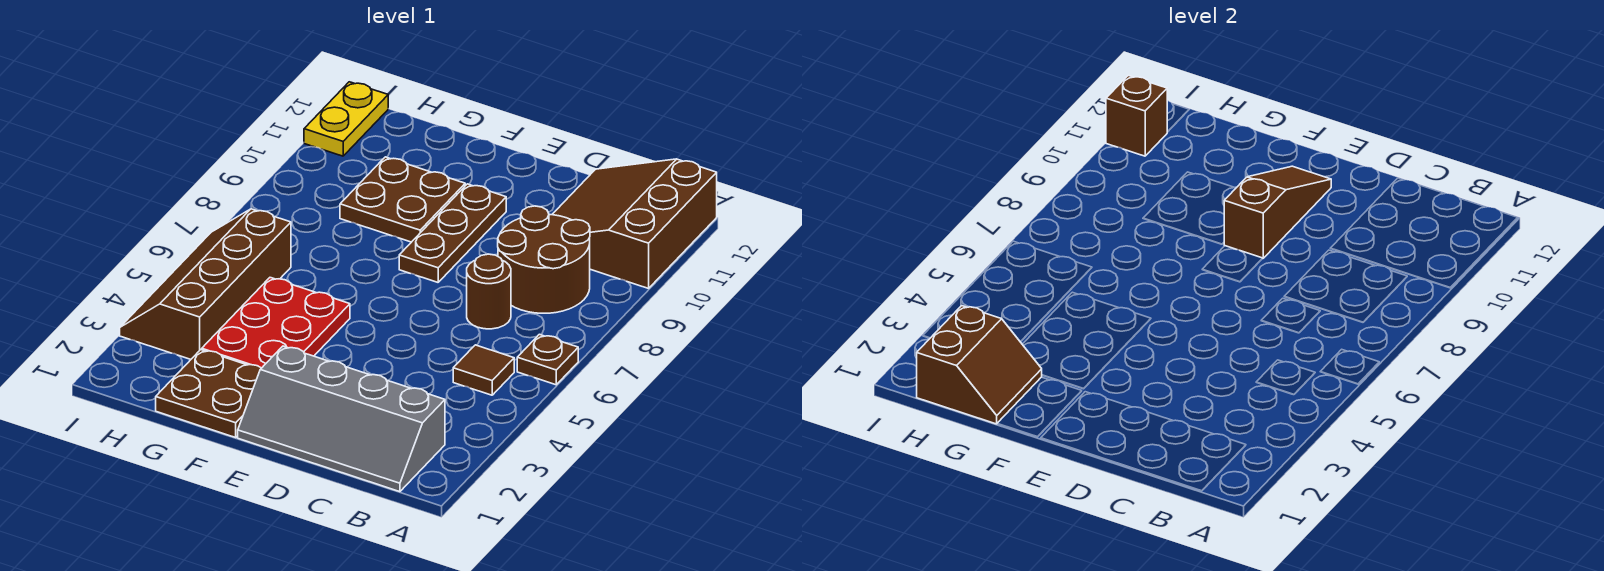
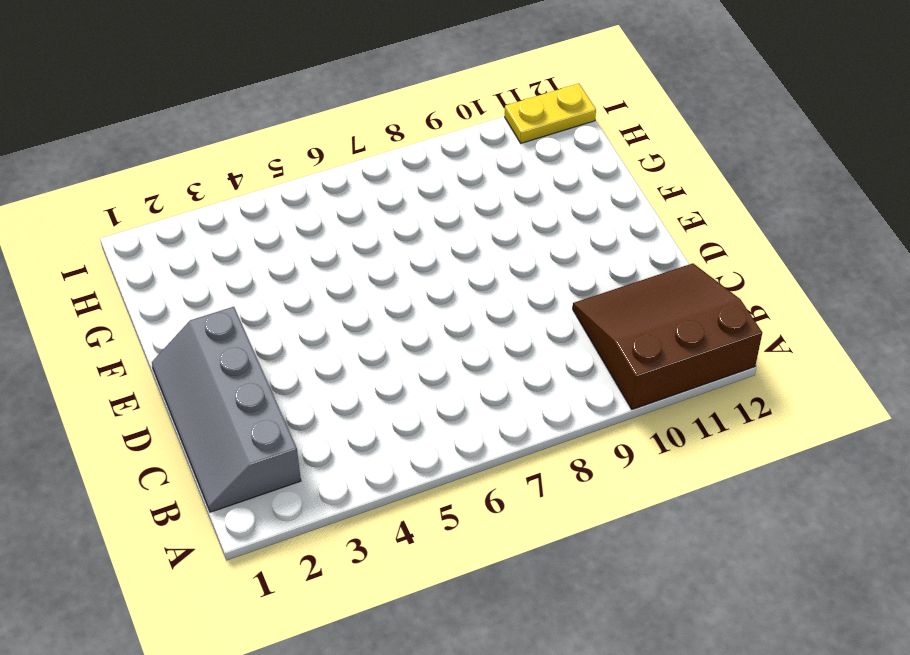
none -> brown plate A6 level 1
none -> brown tile B5 level 1
none -> brown round brick B8:C9 level 1

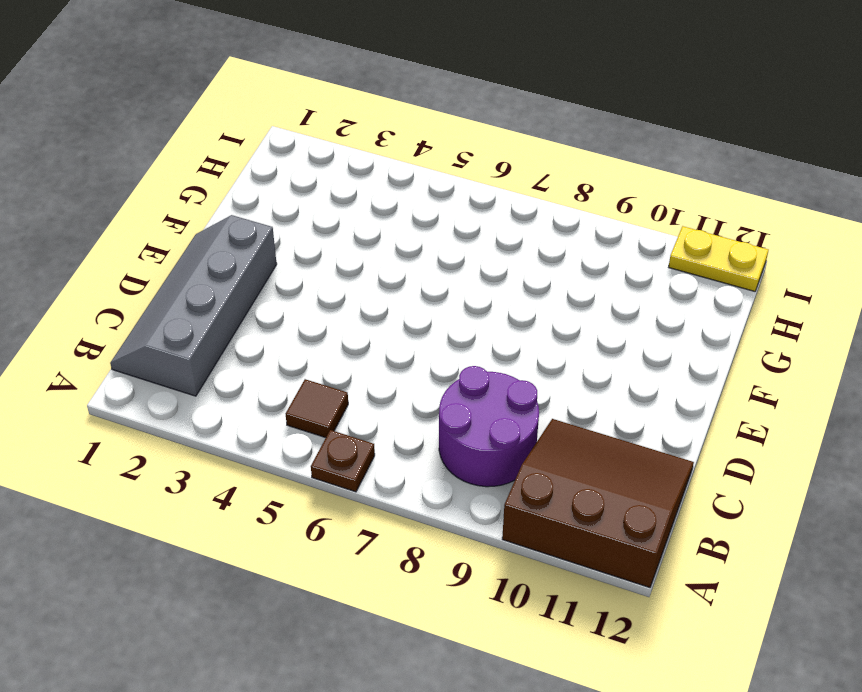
purple round brick B8:C9 level 1 -> brown round brick B8:C9 level 1
none -> brown round brick C7 level 1
none -> brown plate E8:E10 level 1
none -> brown plate F1:G2 level 1

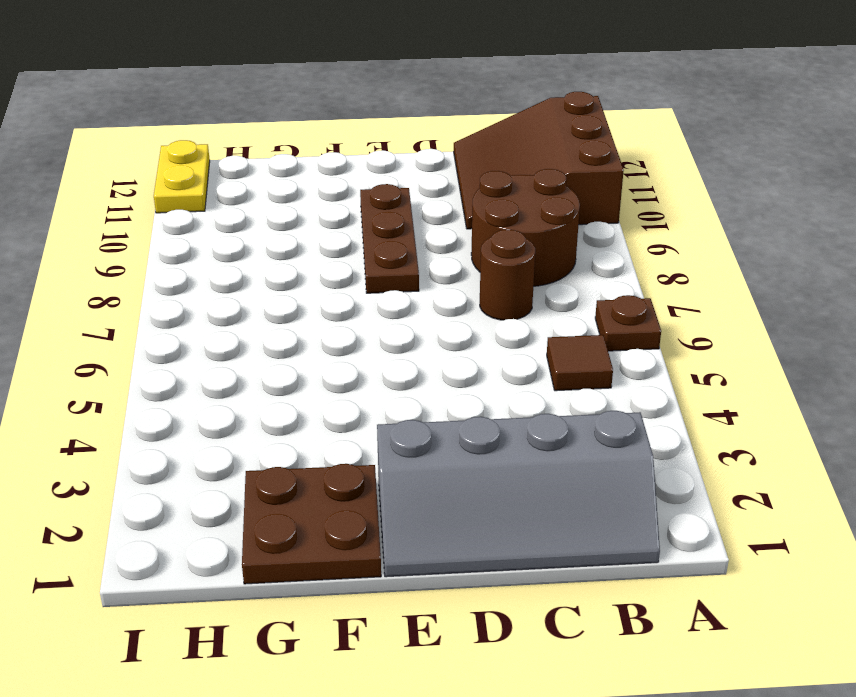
none -> red plate F3:G5 level 1
none -> brown plate F9:G10 level 1
none -> brown slope H3:I6 level 1 top H

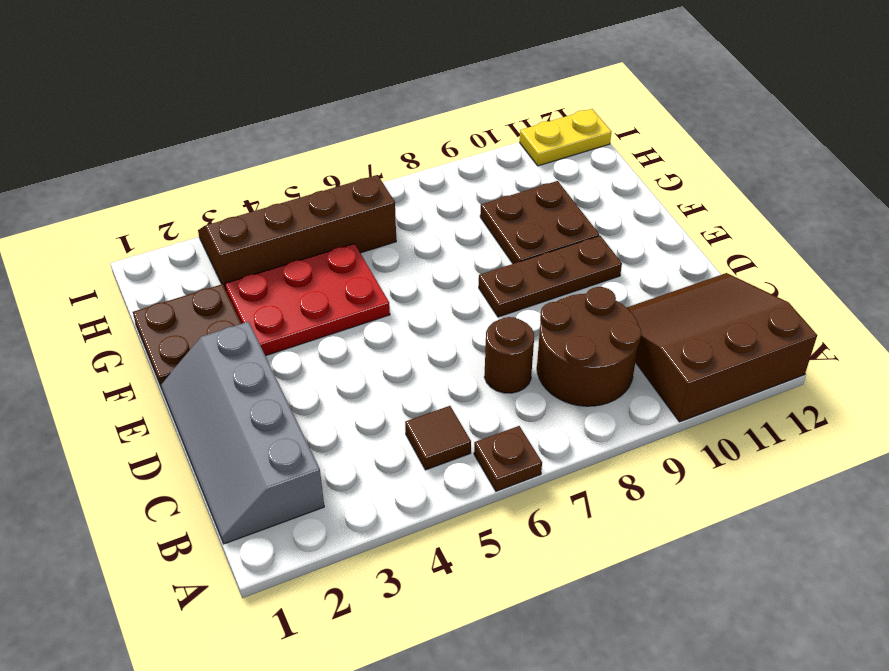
none -> brown slope E9:E11 level 2 top 9
none -> brown slope G1:H2 level 2 top H
none -> brown brick I11 level 2

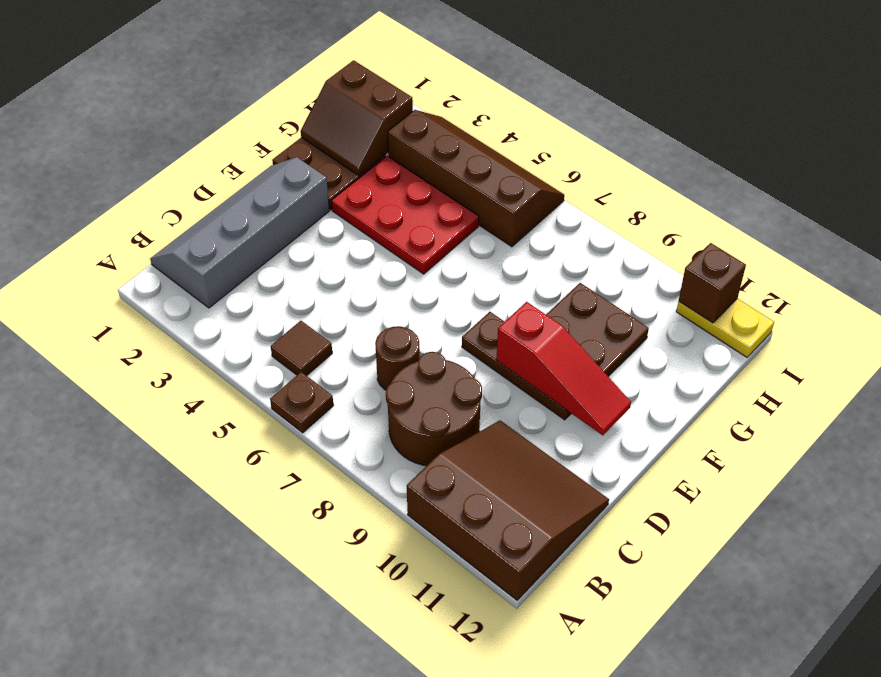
red slope E9:E11 level 2 top 9 -> brown slope E9:E11 level 2 top 9

